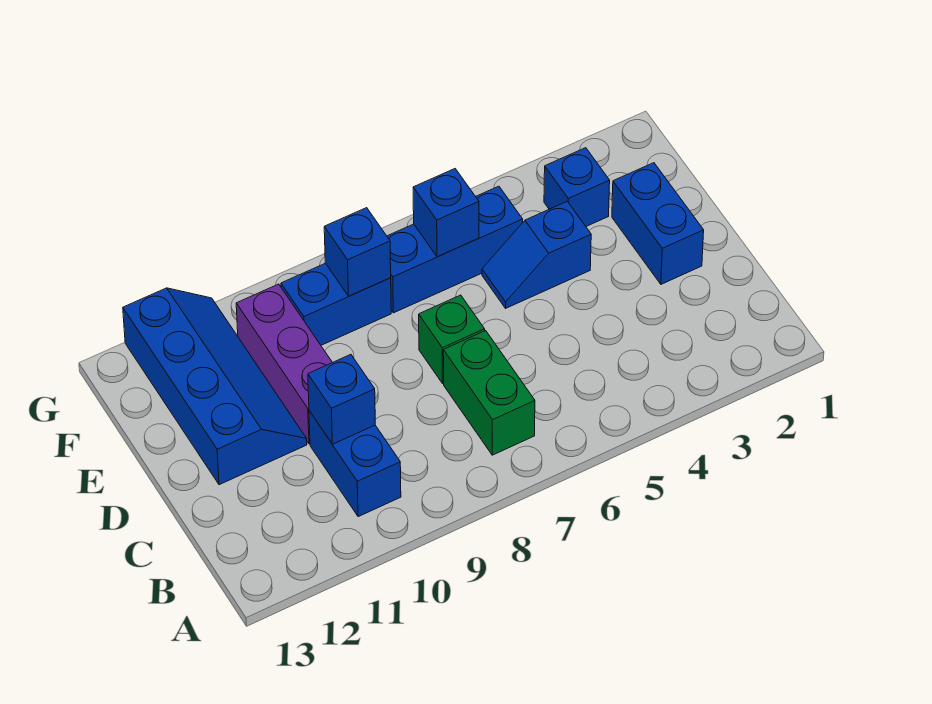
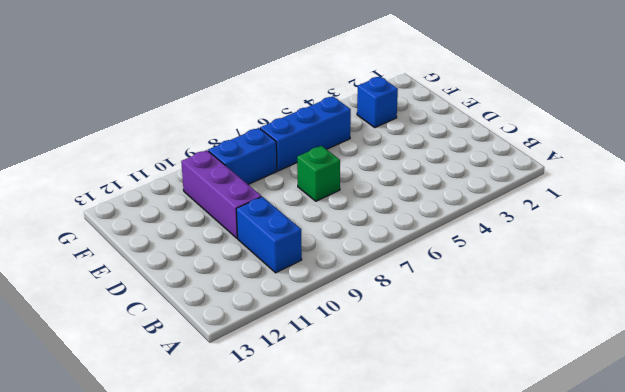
none -> green brick B7:C7 level 1
none -> blue brick D2:E2 level 1
none -> blue slope D11:G12 level 1 top 12

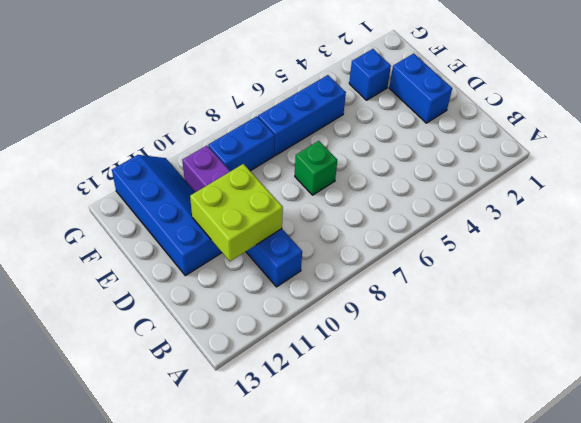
lime brick C10:D11 level 2 -> blue brick C10 level 2
none -> green brick B7:C7 level 1
none -> blue slope E4:E5 level 1 top 4
none -> blue brick F6 level 2

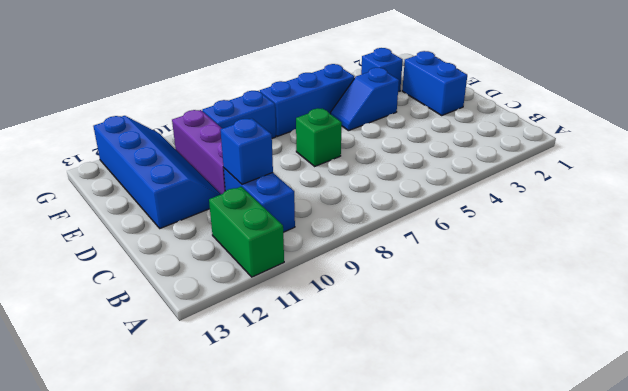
green brick A11:B11 level 1 -> green brick B7:C7 level 1
none -> blue brick F6 level 2
none -> blue brick F8 level 2

